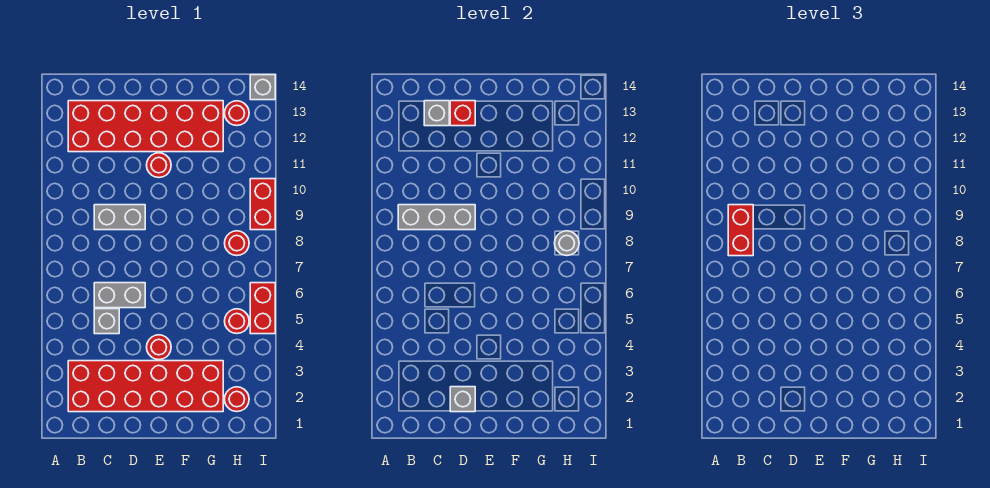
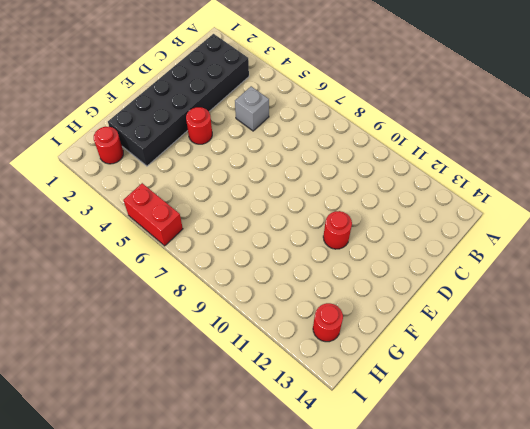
black brick B2:G3 level 1 -> red brick B2:G3 level 1
none -> red brick B12:G13 level 1
none -> grey brick C6:D6 level 1
none -> grey brick C9:D9 level 1

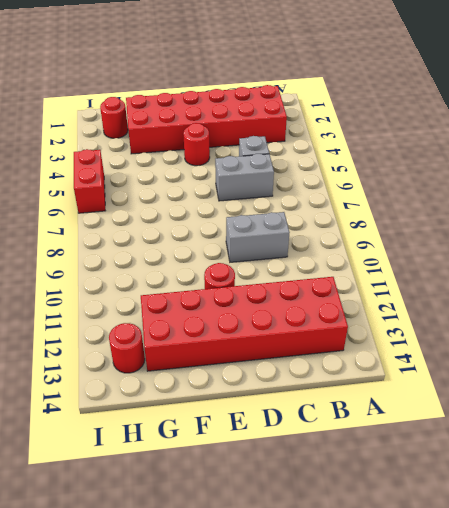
none -> red round brick H5 level 1
none -> red round brick H8 level 1
none -> red brick I9:I10 level 1

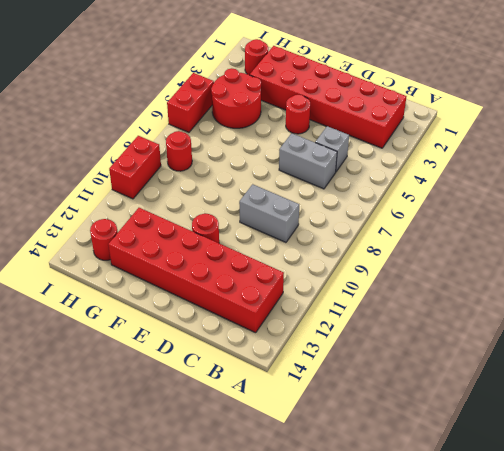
red round brick G4:H5 level 1 -> red round brick H5 level 1
none -> grey brick I14 level 1
none -> grey brick B9:D9 level 2
none -> grey brick C13 level 2

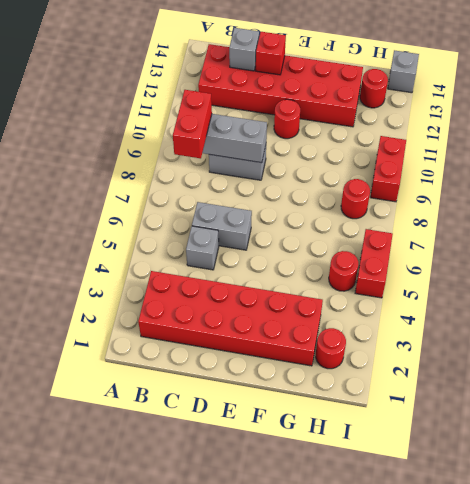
none -> red round brick E4 level 1
none -> grey brick D2 level 2
none -> grey round brick H8 level 2

